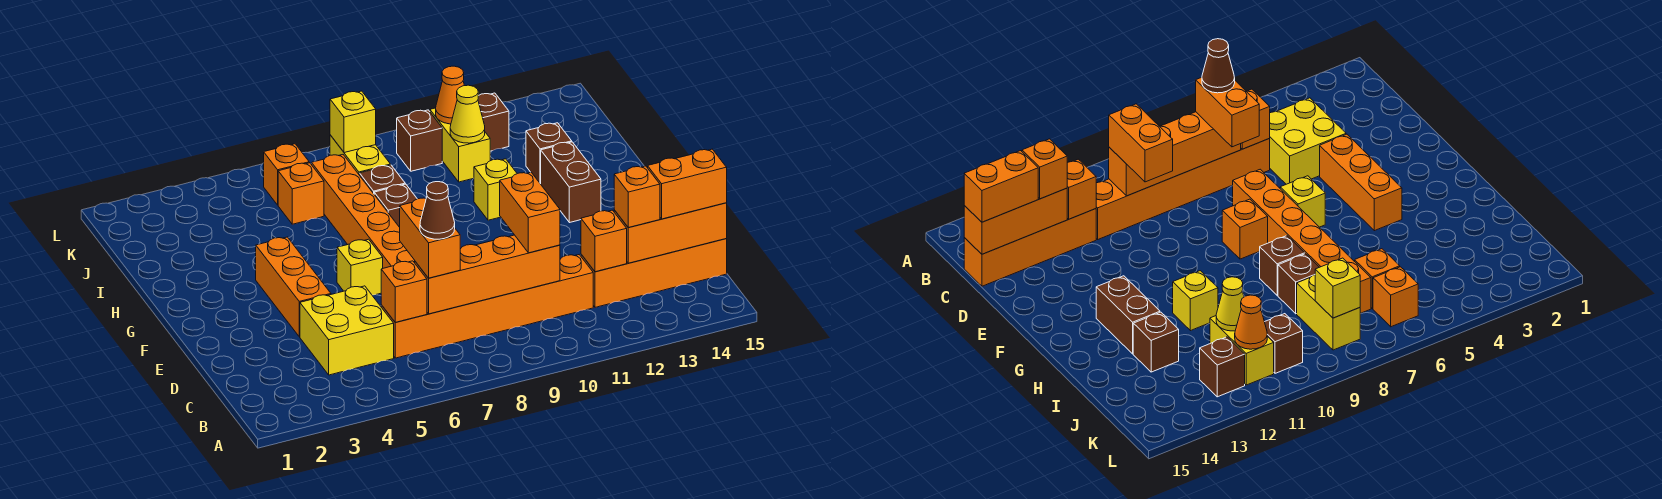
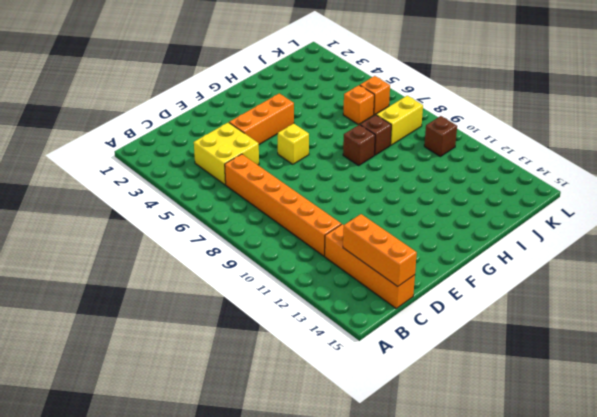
none -> orange brick E7:J7 level 1
none -> orange brick F8 level 1
none -> brown brick G13:H13 level 1
none -> yellow brick H11 level 1

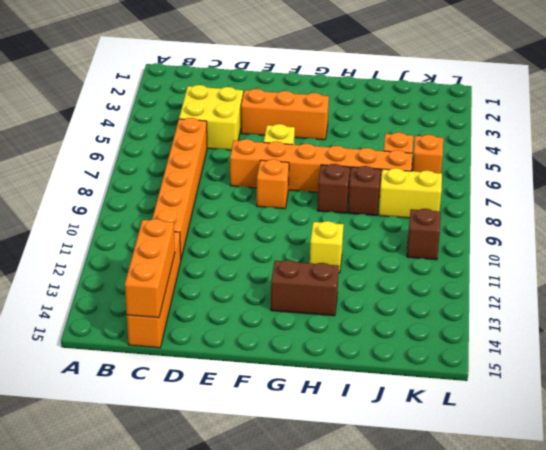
none -> brown brick I13 level 1
none -> yellow brick J11:K11 level 1
none -> brown brick K12 level 1
none -> orange brick C6 level 2

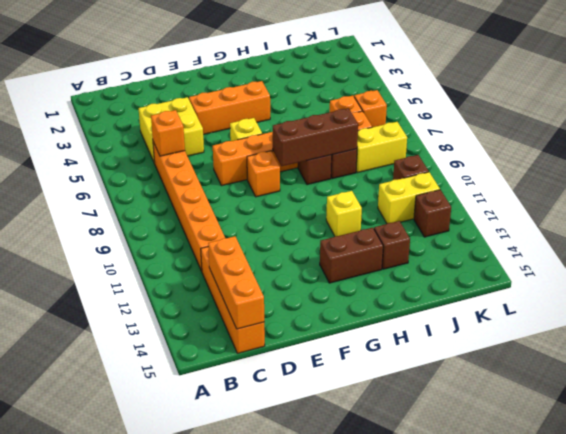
brown brick G8:I8 level 2 -> none
none -> orange brick C7:C10 level 2
none -> orange brick C12 level 2
none -> yellow cone J11 level 2
none -> yellow brick K8 level 2

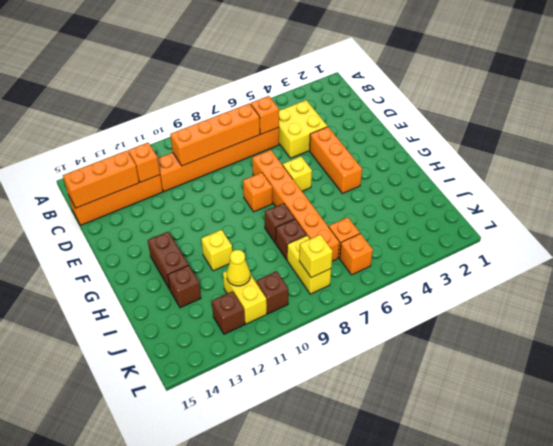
none -> orange cone K11 level 2
none -> orange brick C7:D7 level 3
none -> orange brick C10:D10 level 3
none -> orange brick C13 level 3

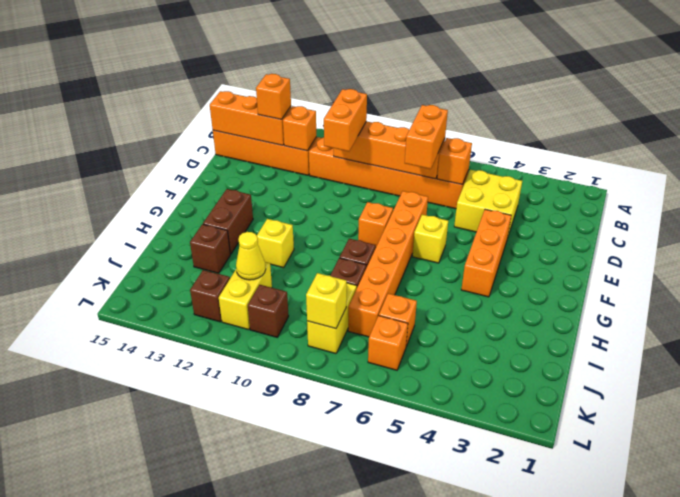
none -> orange cone K11 level 2
none -> orange brick C14:C15 level 3
none -> brown cone C7 level 4

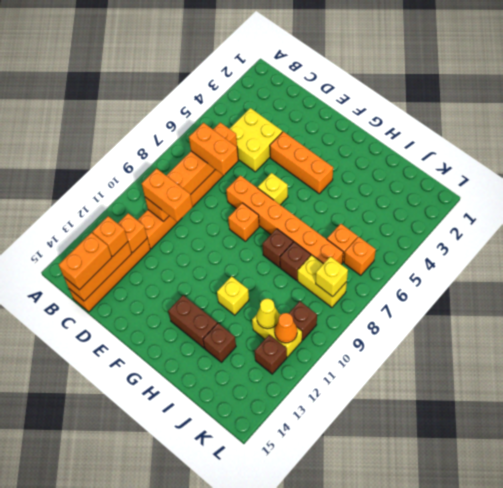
none -> brown cone C7 level 4

